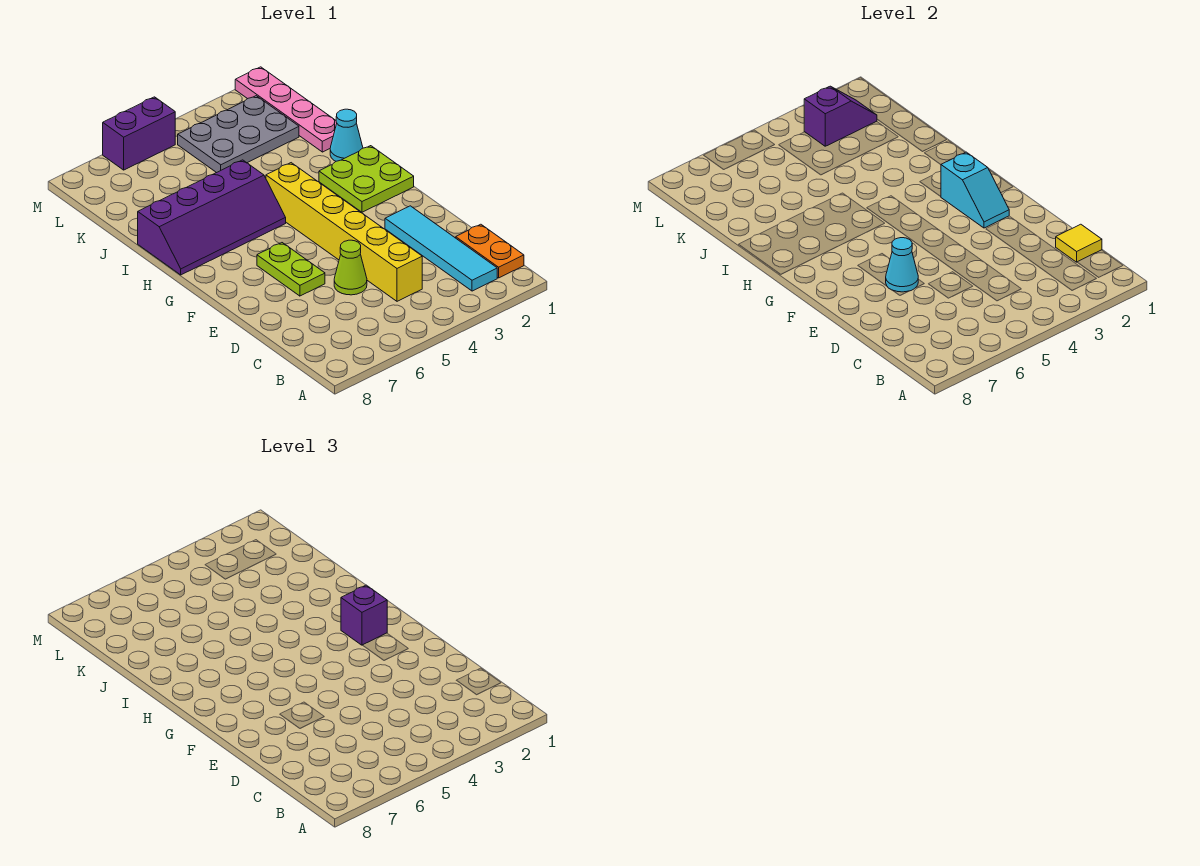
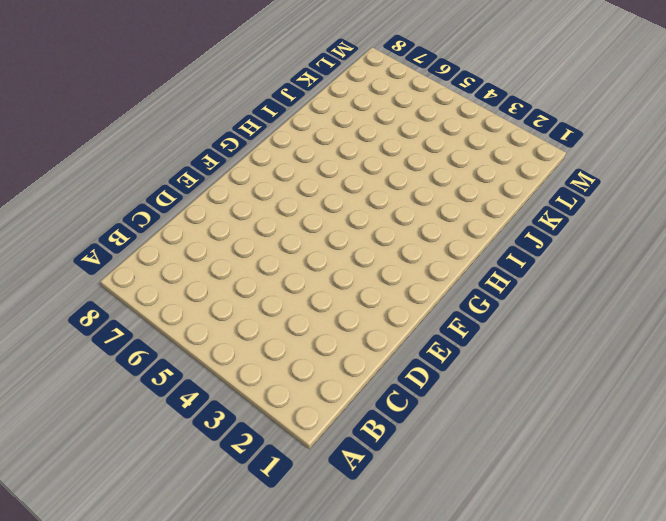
none -> orange plate B1:C1 level 1
none -> cyan tile B2:E2 level 1
none -> yellow brick C4:H4 level 1

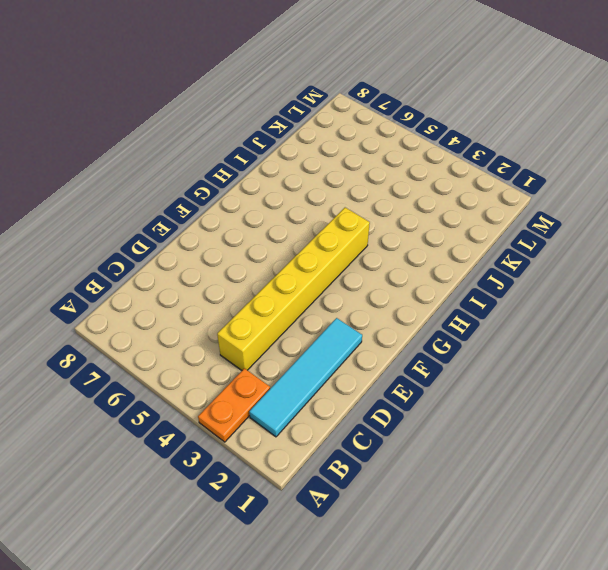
orange plate A3:B3 level 1 -> orange plate B1:C1 level 1
none -> lime cone D5 level 1
none -> lime plate E6:F6 level 1
none -> lime plate G1:H2 level 1

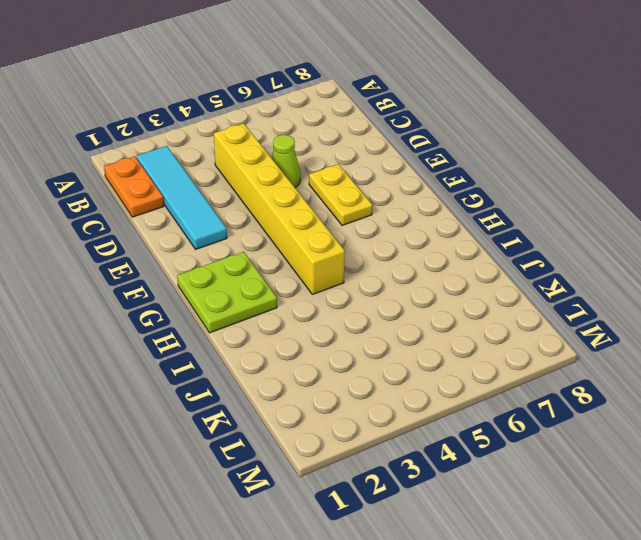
yellow plate E6:F6 level 1 -> lime plate E6:F6 level 1
none -> purple slope H5:I8 level 1 top I
none -> cyan cone I1 level 1
none -> pink plate J1:M1 level 1

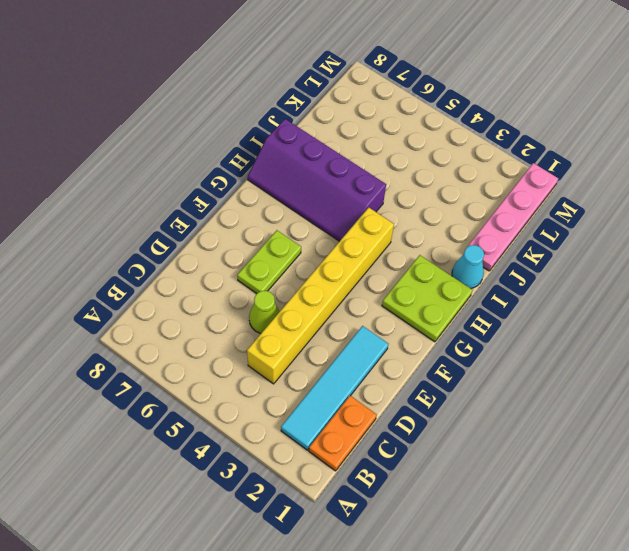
none -> grey plate K2:L4 level 1
none -> purple brick M5:M6 level 1
none -> yellow tile C1 level 2

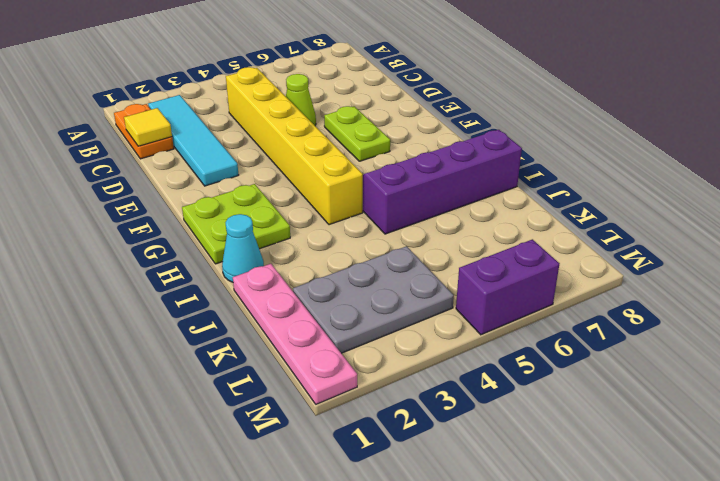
none -> cyan cone E6 level 2
none -> cyan slope F2:G2 level 2 top G
none -> purple slope L2:L3 level 2 top 3

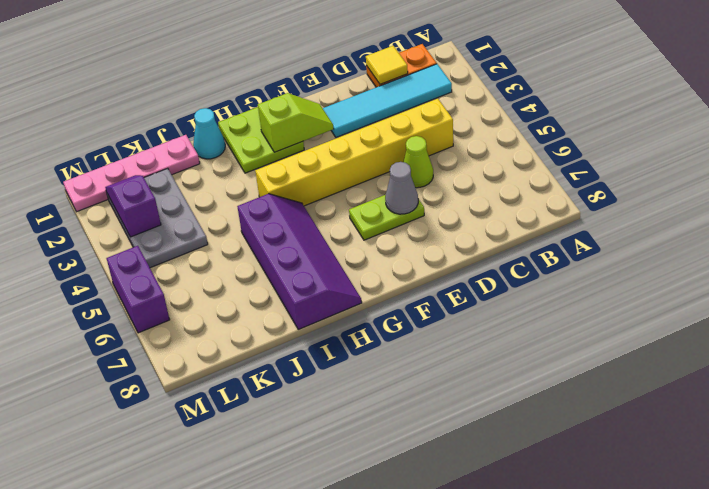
grey cone E6 level 2 -> cyan cone E6 level 2
lime slope F2:G2 level 2 top G -> cyan slope F2:G2 level 2 top G
none -> purple brick G2 level 3

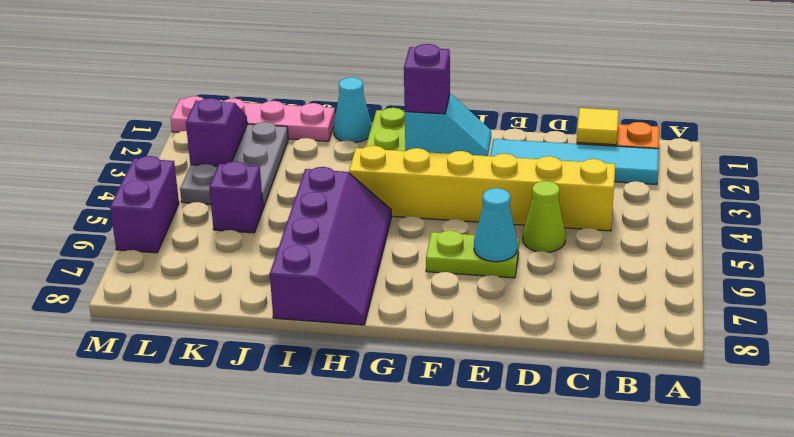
purple brick K5 level 1 -> none

